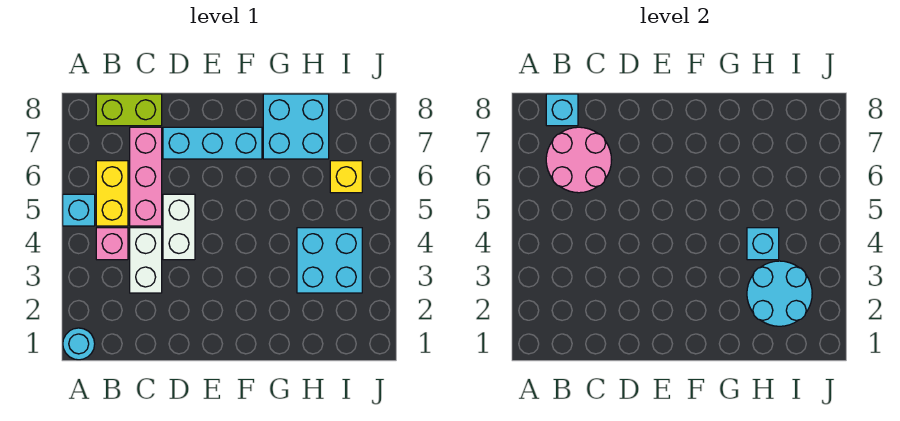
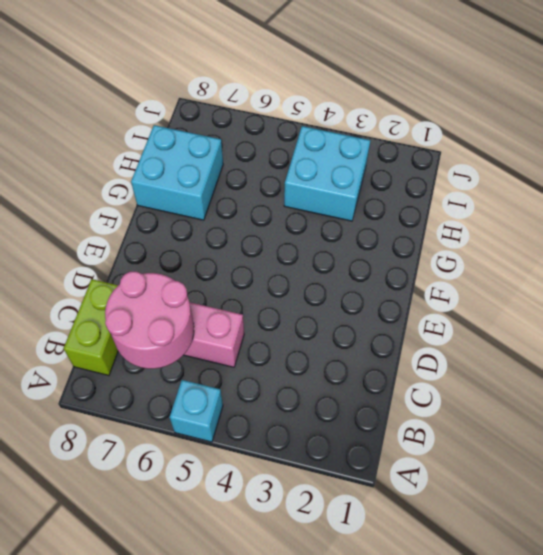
none -> cyan round brick A1 level 1
none -> pink brick B4 level 1
none -> yellow brick B5:B6 level 1

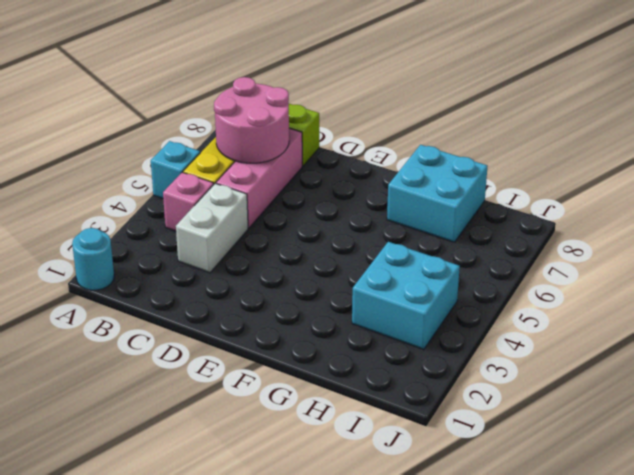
none -> white brick D4:D5 level 1
none -> cyan brick D7:F7 level 1
none -> yellow brick I6 level 1

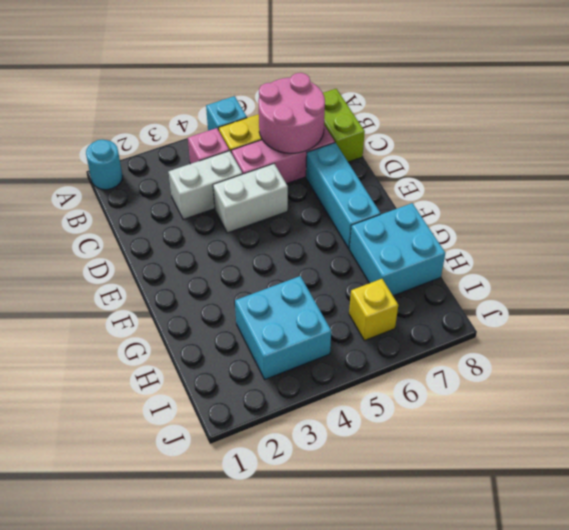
none -> cyan brick B8 level 2
none -> cyan round brick H2:I3 level 2
none -> cyan brick H4 level 2

